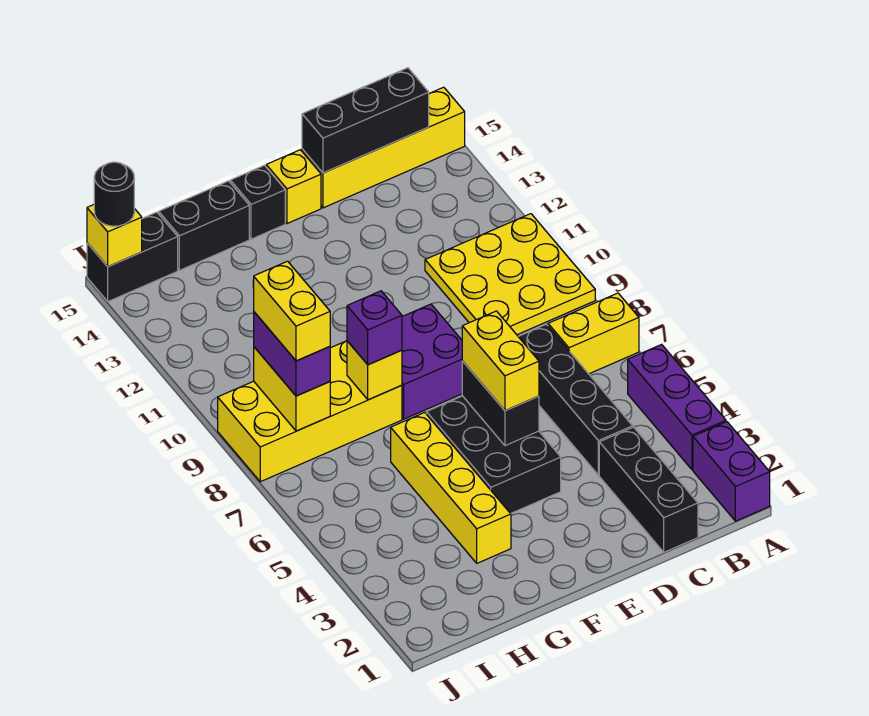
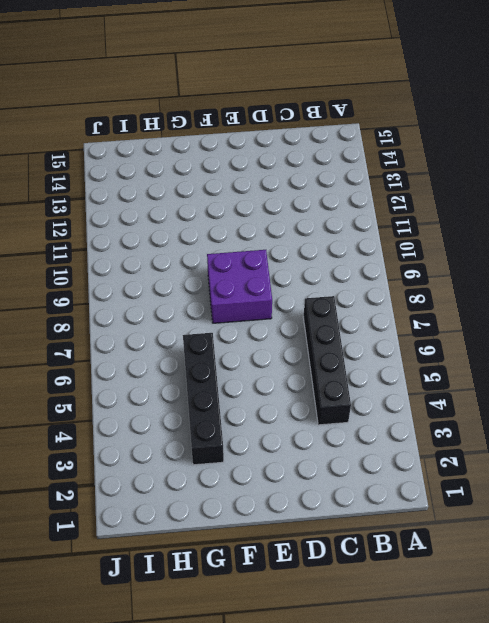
black brick G3:G6 level 1 -> yellow brick G3:G6 level 1
none -> purple brick A1:A2 level 1
none -> purple brick A3:A5 level 1
none -> yellow brick A7:B7 level 1

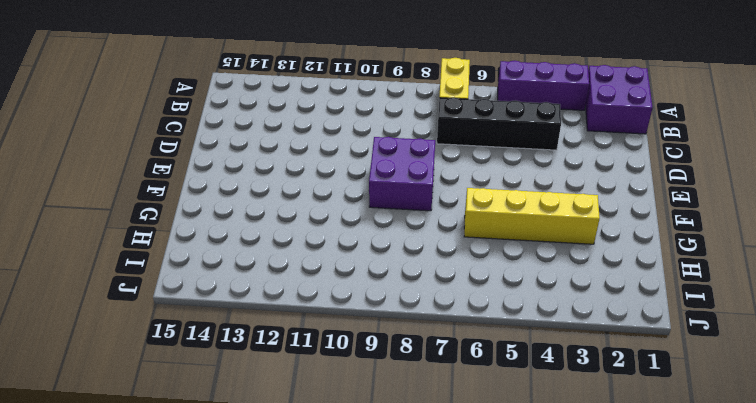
purple brick A1:B2 level 1 -> purple brick A1:A2 level 1
none -> yellow plate A9:C11 level 1
none -> yellow brick A15:D15 level 1
none -> black brick C1:C3 level 1

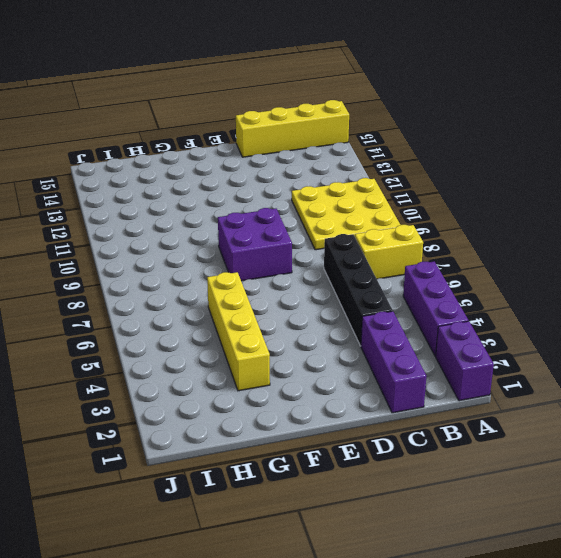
purple brick C1:C3 level 1 -> black brick C1:C3 level 1
none -> black brick E4:F6 level 1
none -> yellow brick E15 level 1
none -> black brick F15 level 1

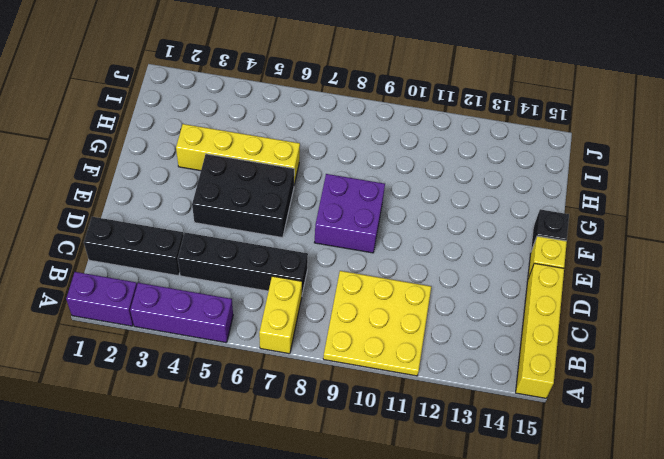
none -> yellow brick G8:J9 level 1
none -> black brick G15:H15 level 1
none -> black brick I15:J15 level 1

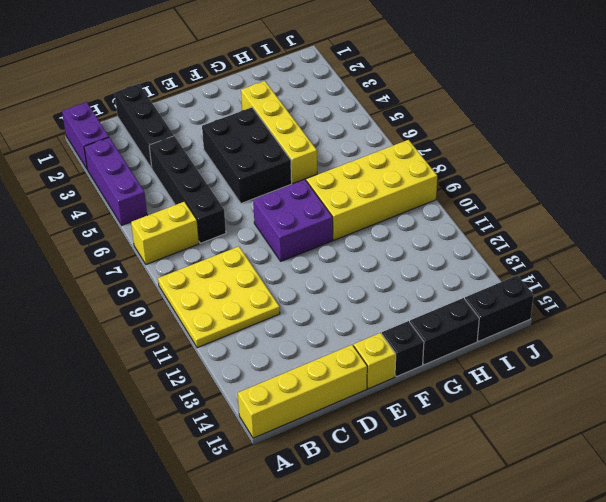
none -> black brick B15:D15 level 2
none -> black brick E5:E6 level 2
none -> yellow brick G8 level 2

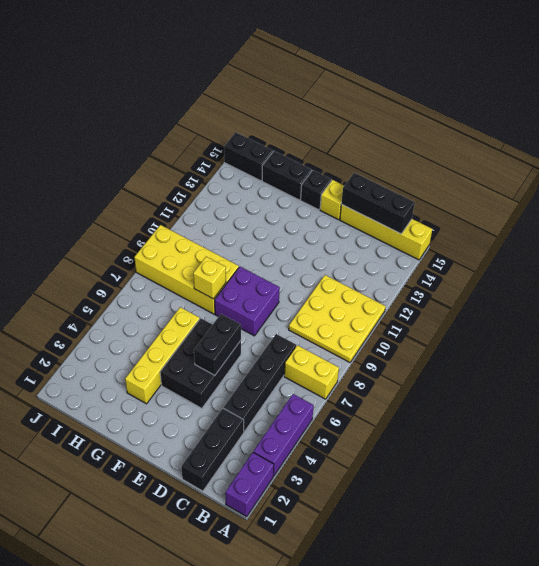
none -> yellow brick I8:I9 level 2
none -> yellow brick J15 level 2
none -> yellow brick E5:E6 level 3

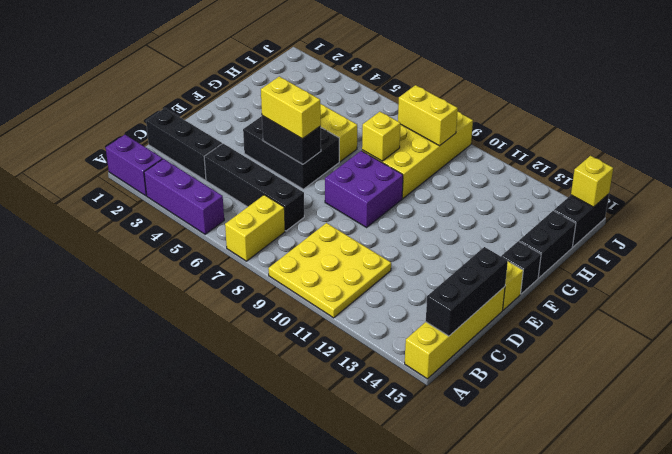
none -> purple brick G8 level 3
none -> purple brick I8:I9 level 3
none -> black round brick J15 level 3

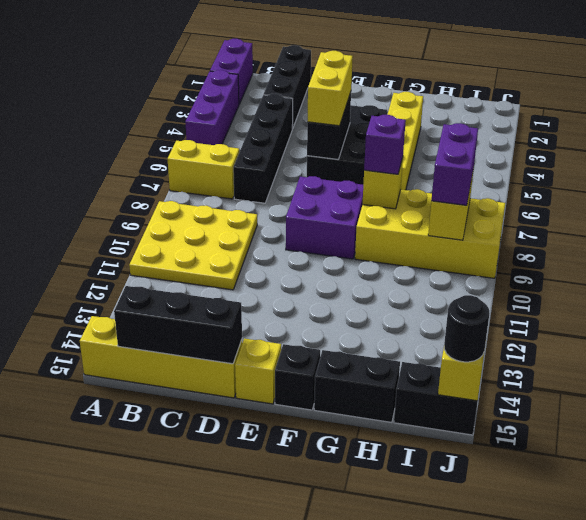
none -> yellow brick I8:I9 level 4

